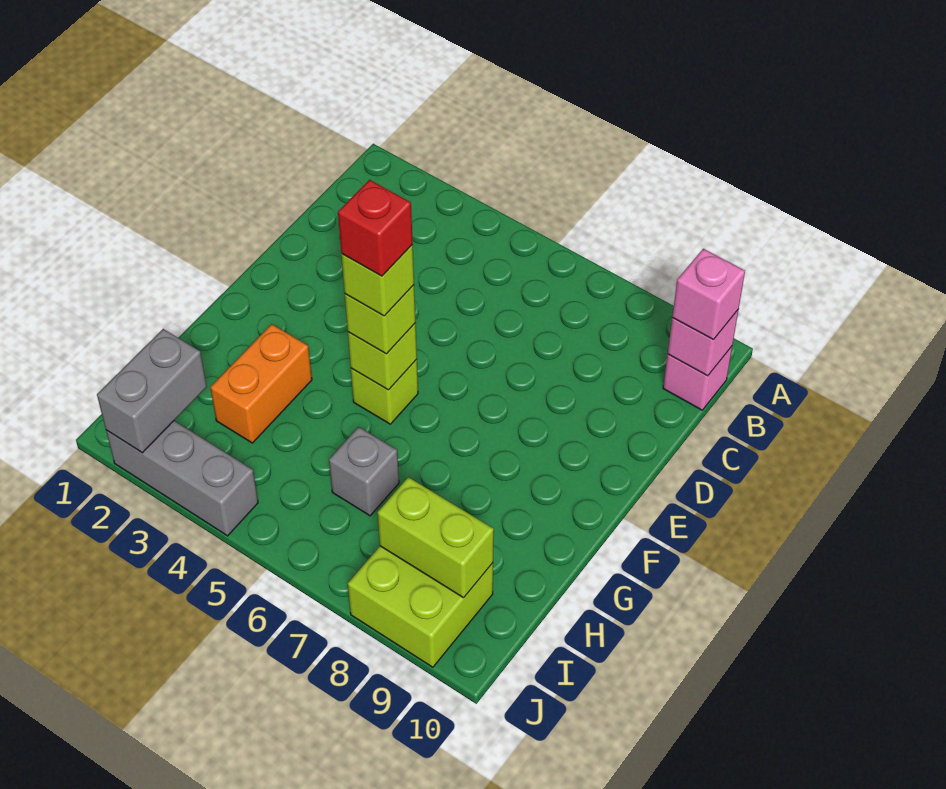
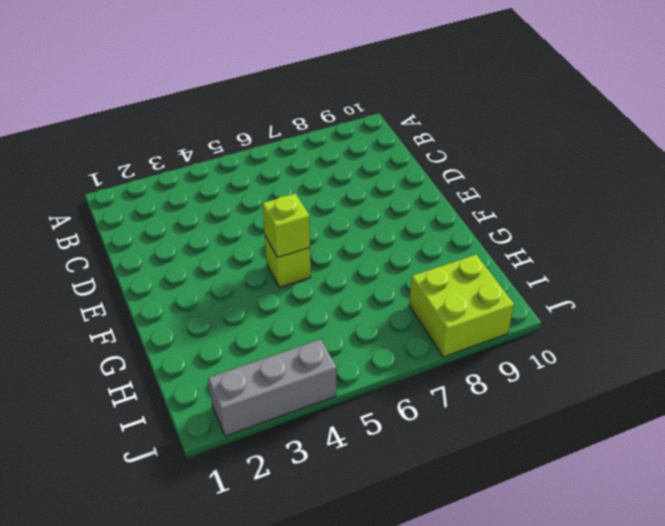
none -> pink brick B10 level 1
none -> orange brick G3:H3 level 1
none -> grey brick H6 level 1

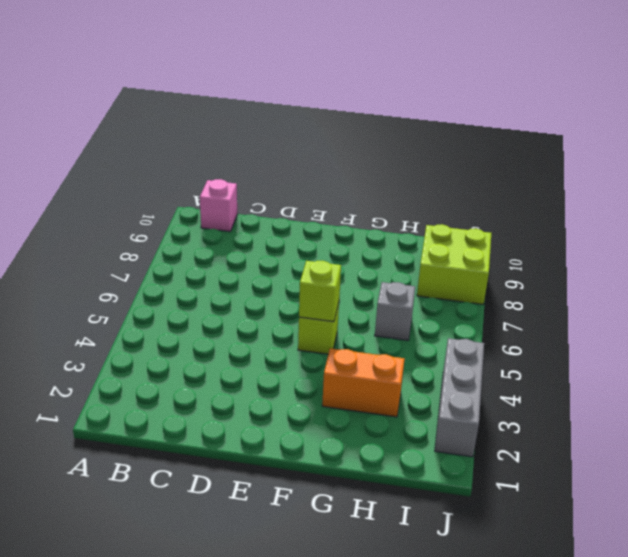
none -> pink brick B10 level 2
none -> grey brick I2:J2 level 2
none -> lime brick I8:I9 level 2

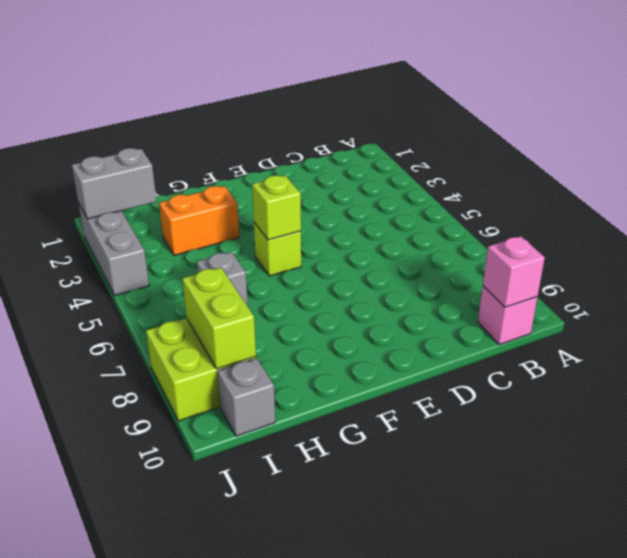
grey brick I10 level 1 -> none
none -> pink brick B10 level 3
none -> lime brick F5 level 3
none -> lime brick F5 level 4

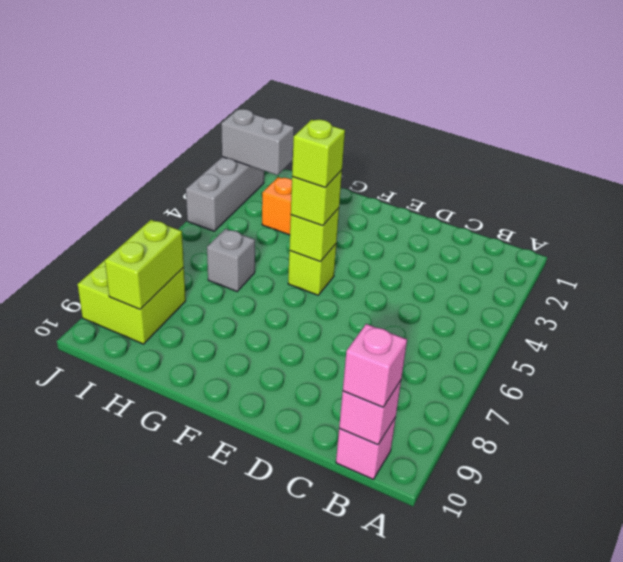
none -> red brick F5 level 5

